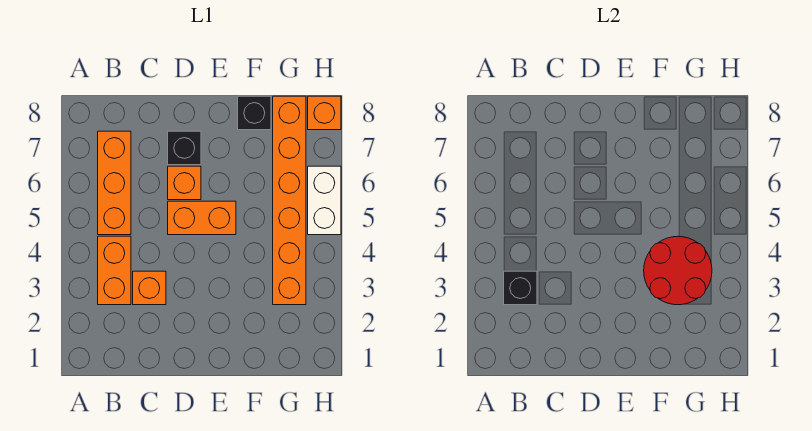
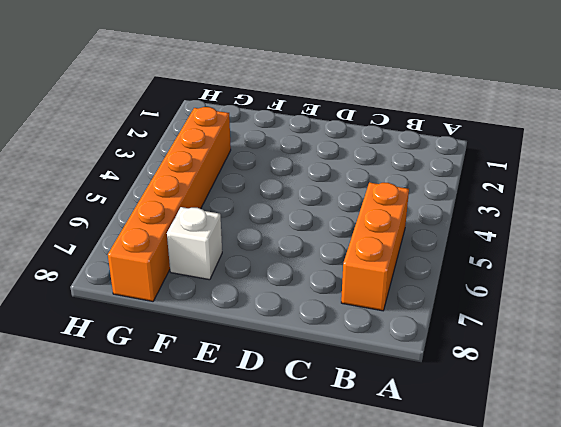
white brick F7 level 1 -> none
none -> orange brick B3:B4 level 1
none -> orange brick C3 level 1
none -> orange brick D5:E5 level 1

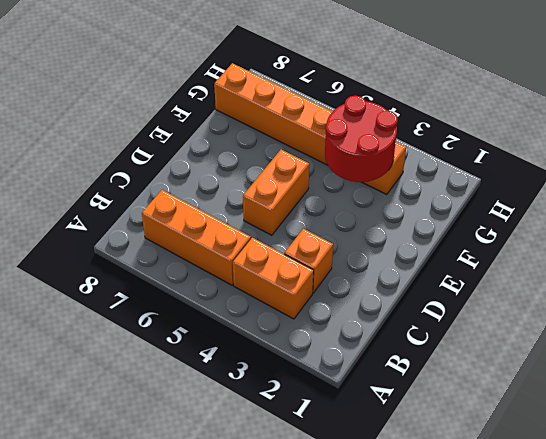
none -> orange brick D6 level 1
none -> black brick D7 level 1
none -> black brick F8 level 1

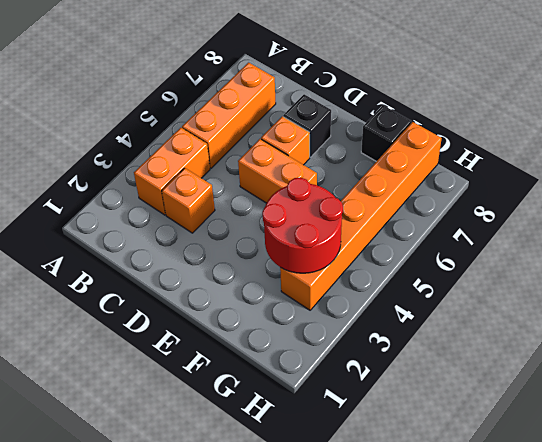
none -> white brick H5:H6 level 1
none -> orange brick H8 level 1
none -> black brick B3 level 2

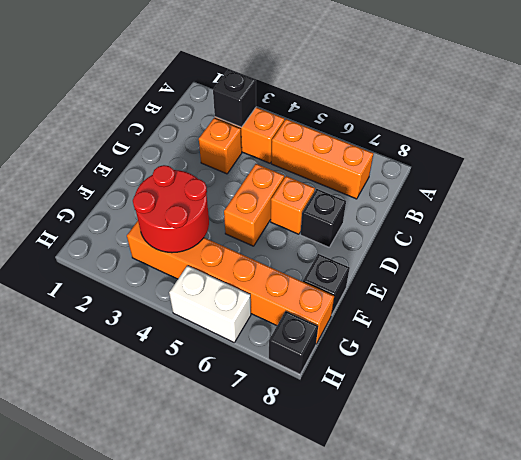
black brick H8 level 1 -> orange brick H8 level 1

